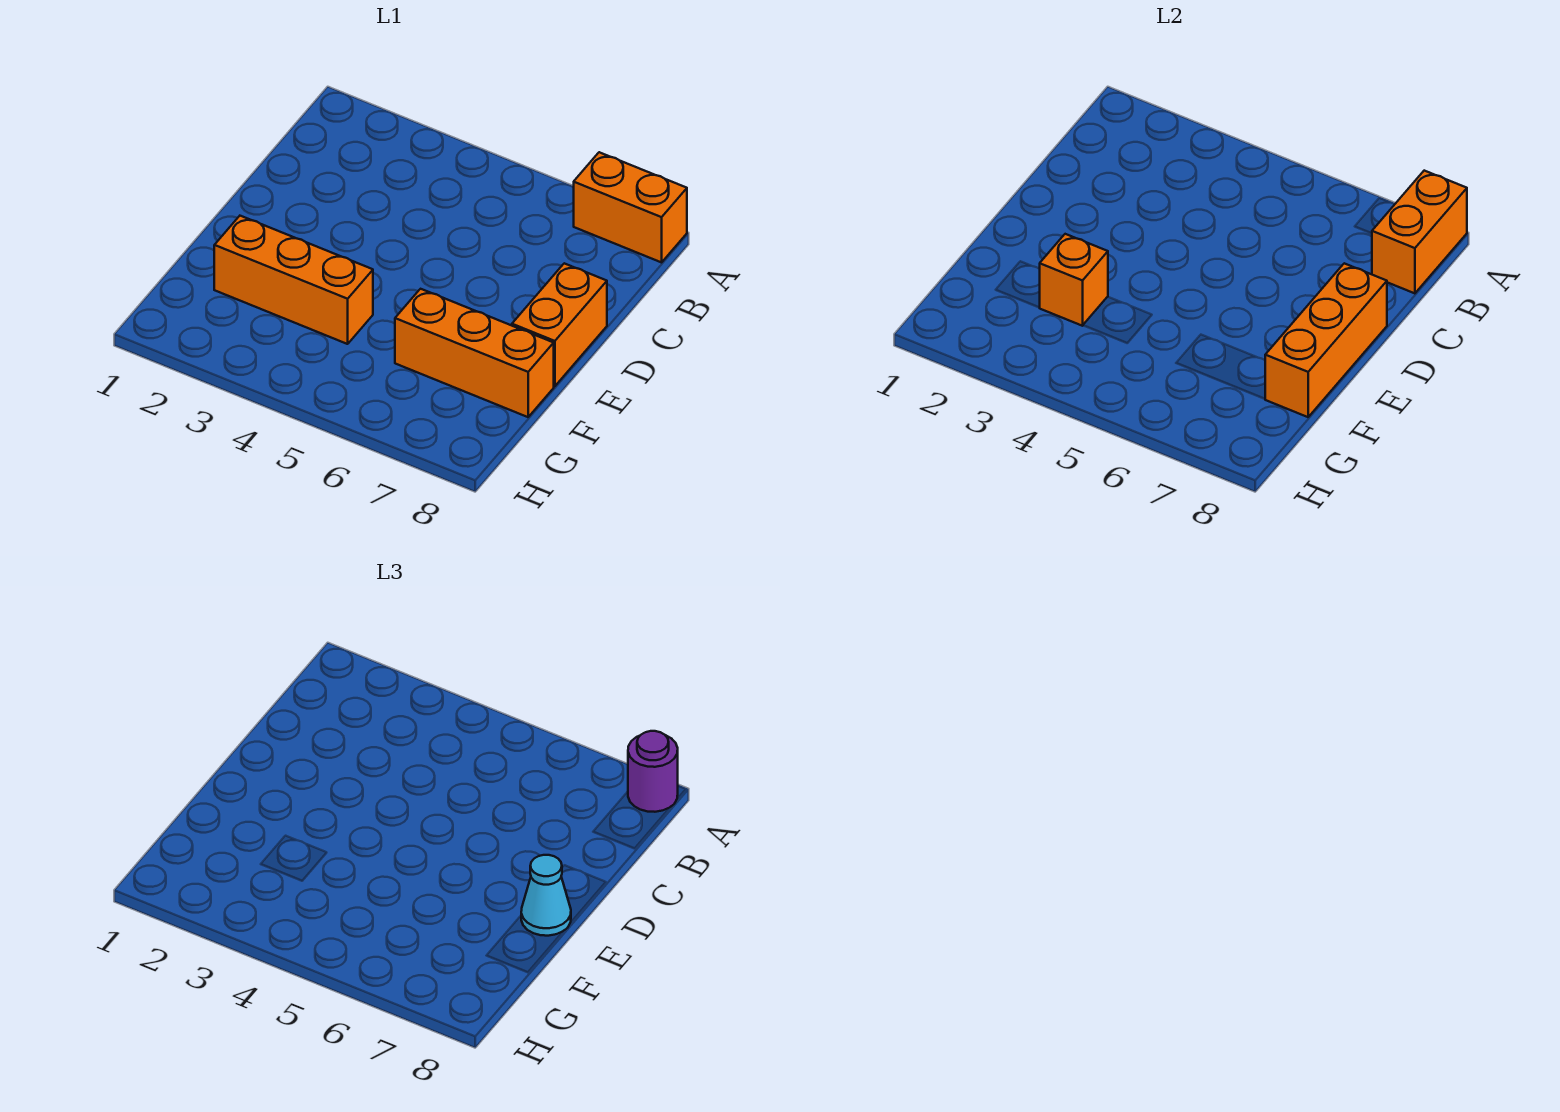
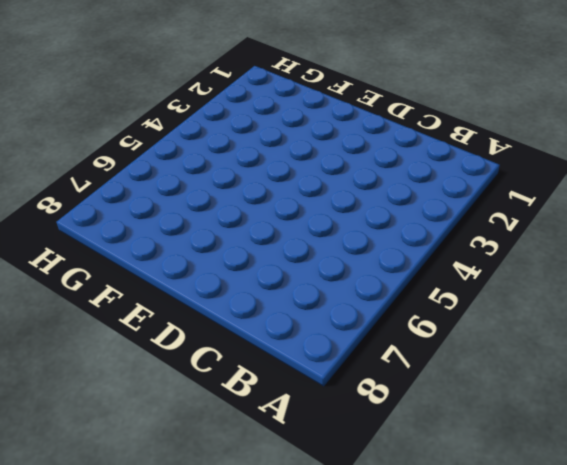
none -> orange brick A7:A8 level 1
none -> orange brick D8:E8 level 1

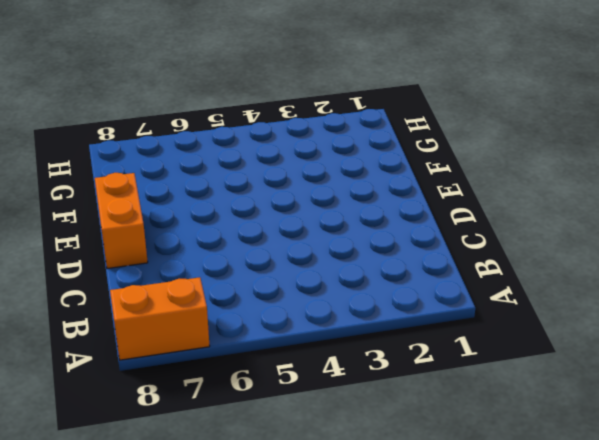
none -> orange brick F2:F4 level 1
none -> orange brick F6:F8 level 1

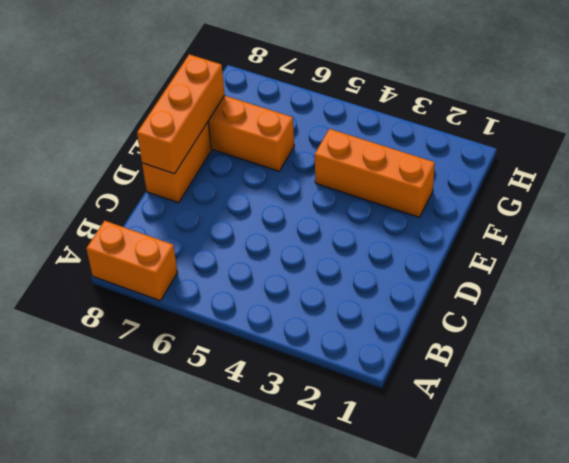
none -> orange brick A8:B8 level 2
none -> orange brick F3 level 2

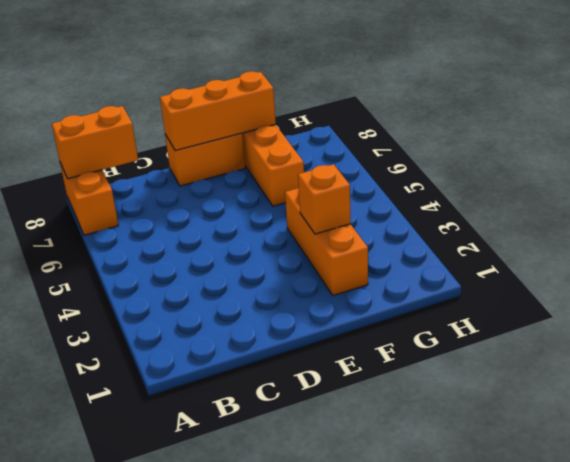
none -> purple round brick A8 level 3
none -> cyan cone E8 level 3

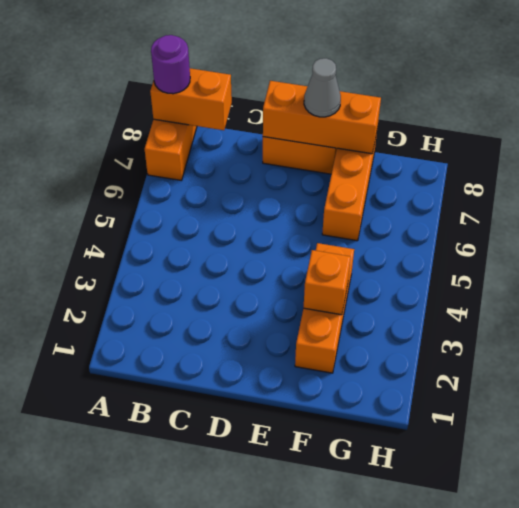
grey cone E8 level 3 -> cyan cone E8 level 3

